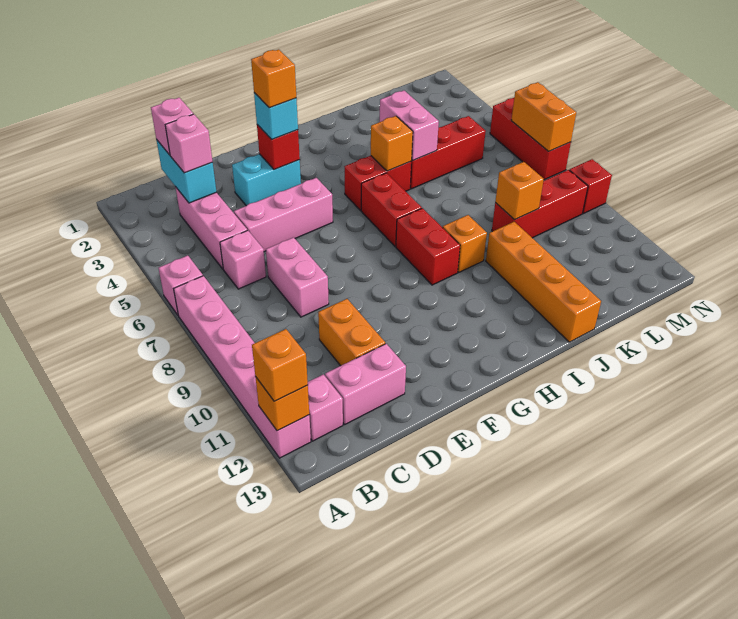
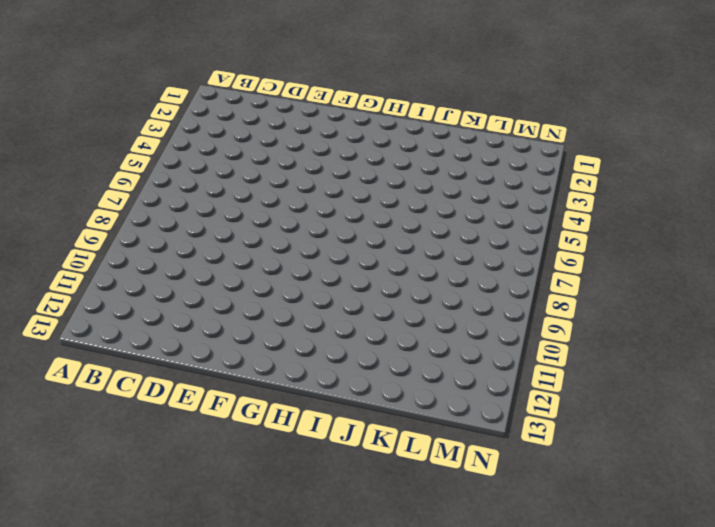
none -> pink brick A6 level 1
none -> pink brick A7:A12 level 1
none -> pink brick B12 level 1
none -> pink brick C3:C5 level 1

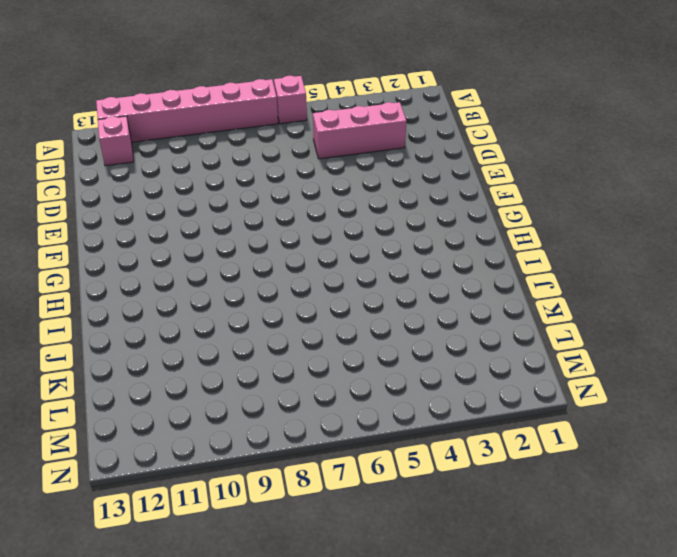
none -> pink brick C6 level 1
none -> pink brick C12:D12 level 1
none -> pink brick D5:F5 level 1
none -> pink brick D7:D8 level 1

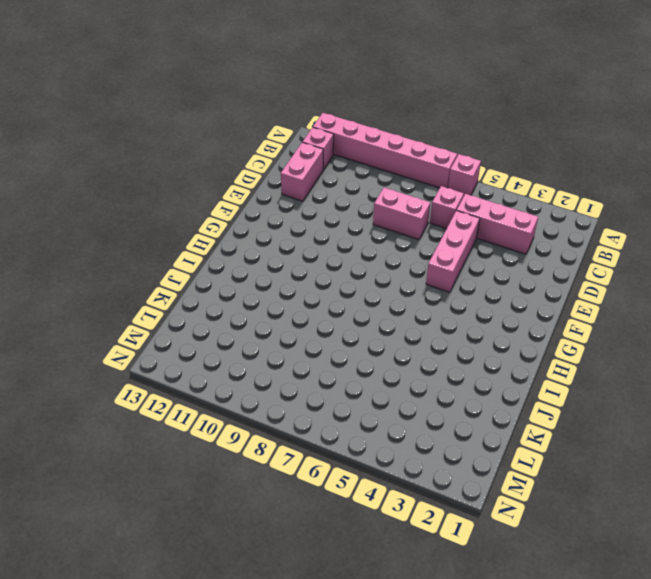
none -> orange brick D10:D11 level 1
none -> cyan brick E3:F3 level 1
none -> red brick H5:I5 level 1
none -> red brick H6:H7 level 1

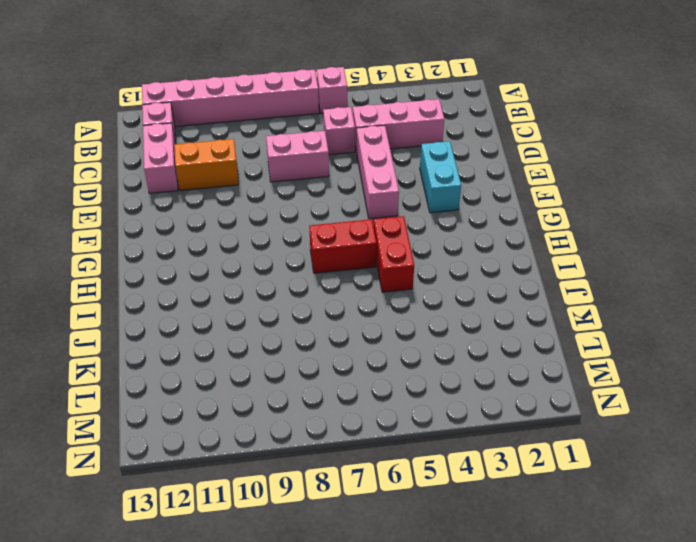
none -> red brick H8:H9 level 1
none -> orange brick I9 level 1
none -> red brick J5:L5 level 1
none -> orange brick J10:J13 level 1

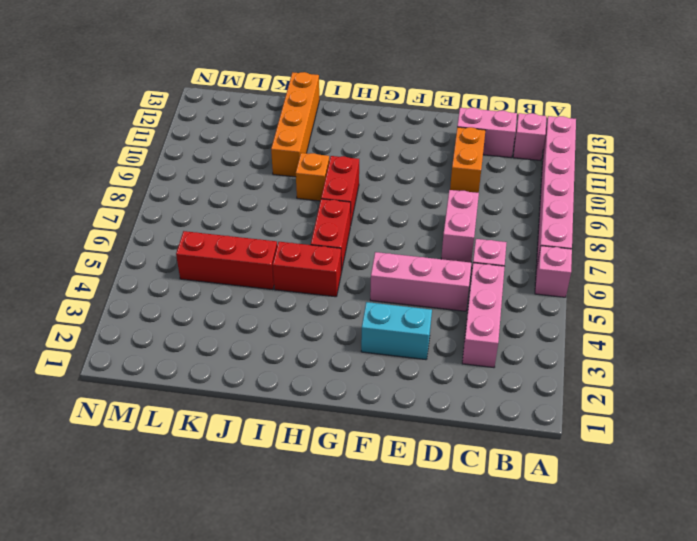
none -> red brick K9:M9 level 1
none -> red brick N5:N7 level 1
none -> red brick N9 level 1
none -> orange brick A12 level 2

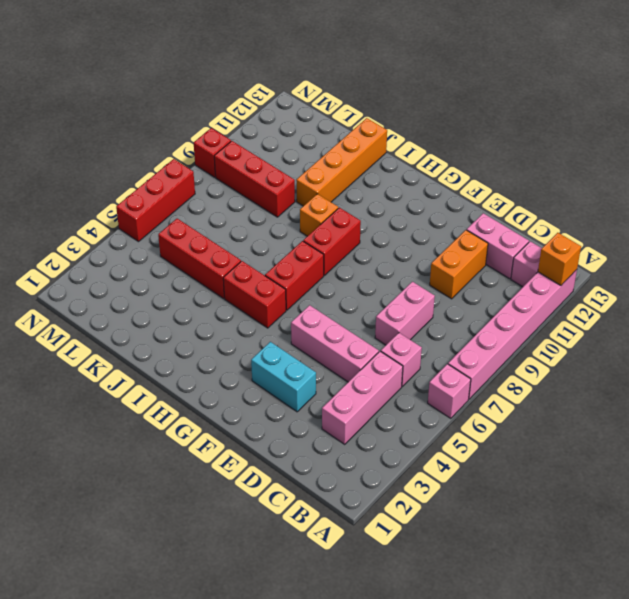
none -> cyan brick C2:C3 level 2
none -> red brick F3 level 2
none -> orange brick I5 level 2
none -> pink brick J4:J5 level 2

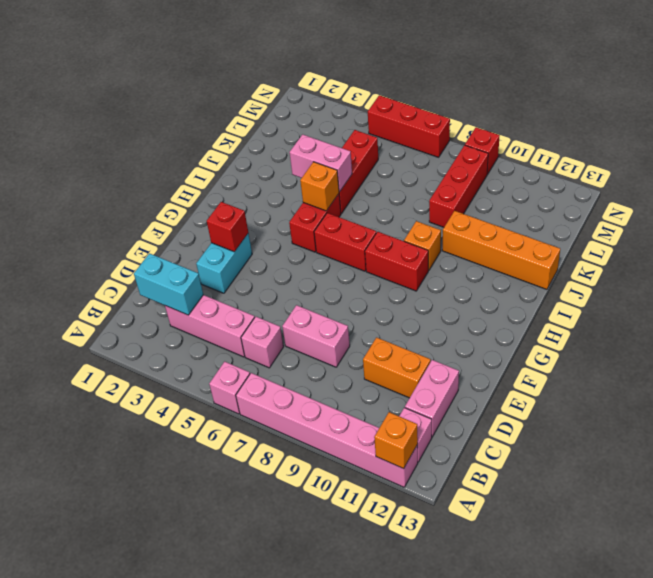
none -> pink brick D5:F5 level 1
none -> orange brick K9 level 2
none -> orange brick N6:N7 level 2
none -> orange brick A12 level 3

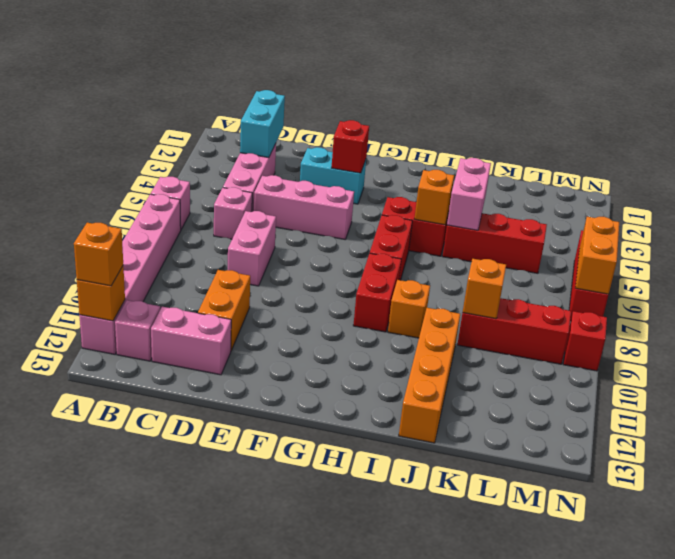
none -> pink brick C2 level 3
none -> pink brick C3 level 3
none -> cyan brick F3 level 3
none -> orange brick F3 level 4

